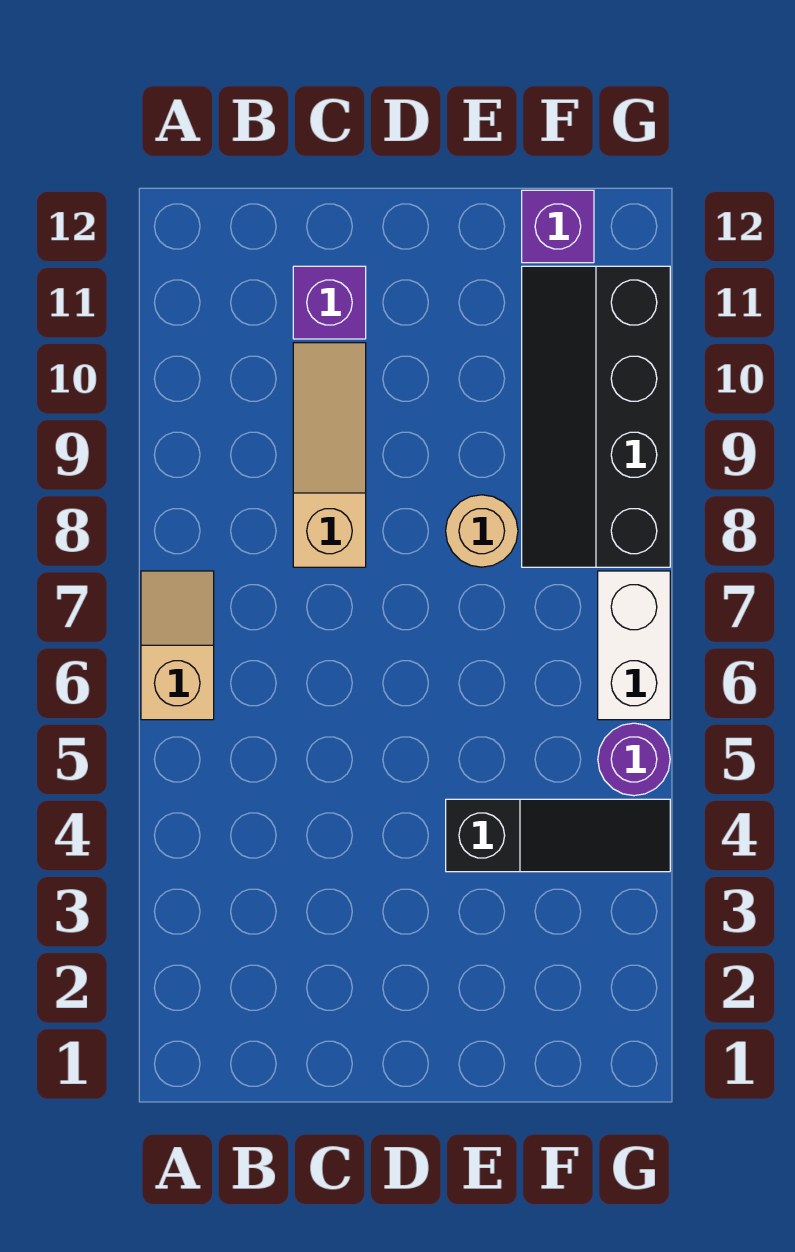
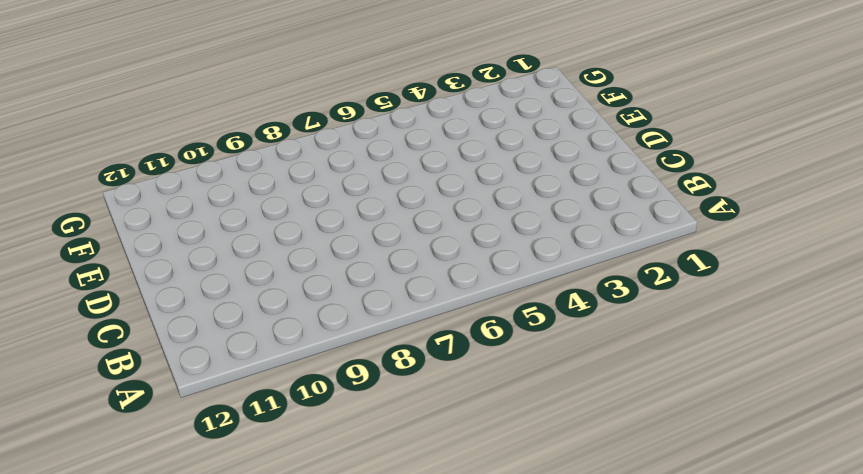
none -> tan slope A6:A7 level 1 top 6
none -> tan slope C8:C10 level 1 top 8

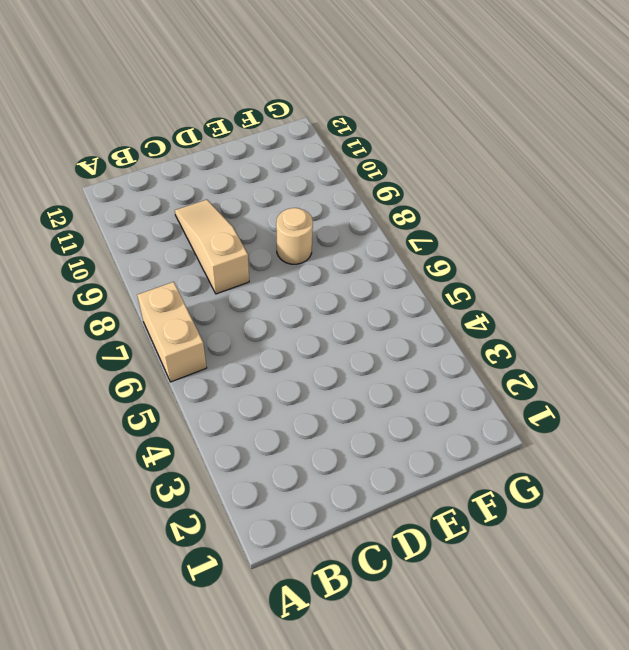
tan brick A6:A7 level 1 -> tan slope A6:A7 level 1 top 6
none -> purple brick C11 level 1
none -> black slope E4:G4 level 1 top E

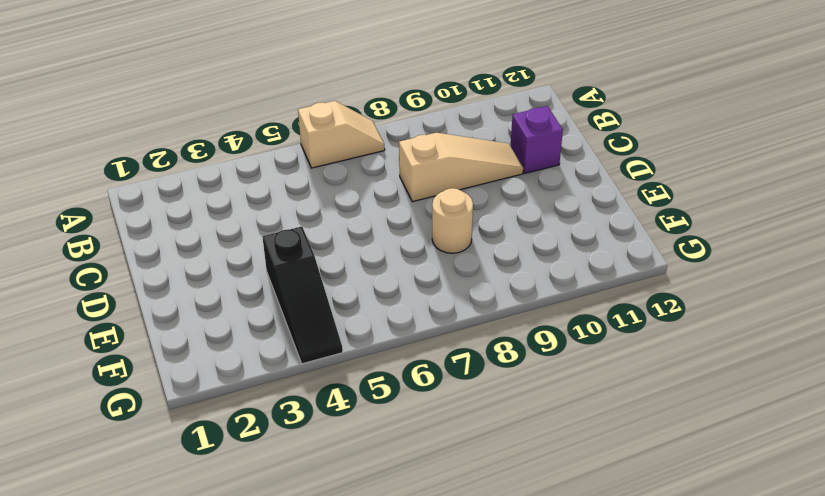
none -> black slope F8:G11 level 1 top G
none -> purple brick F12 level 1

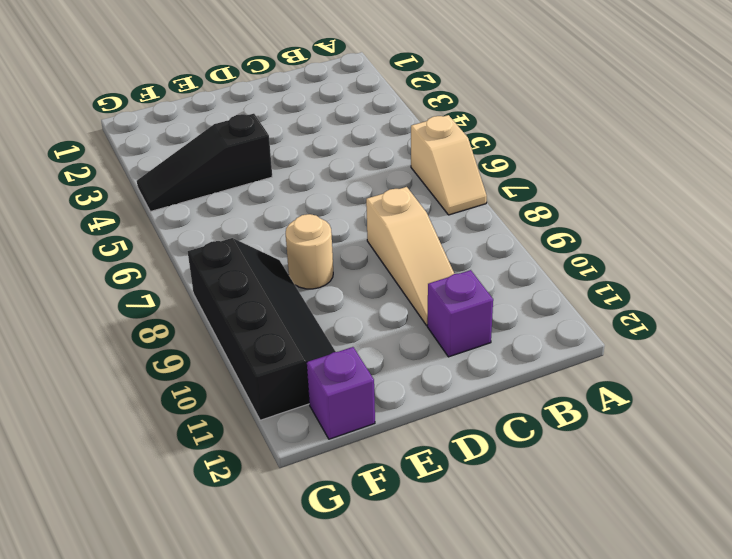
none -> purple round brick G5 level 1
none -> white brick G6:G7 level 1

